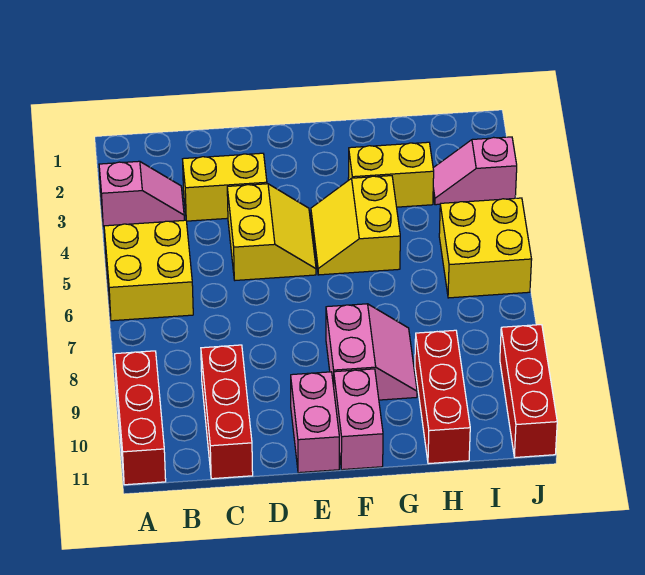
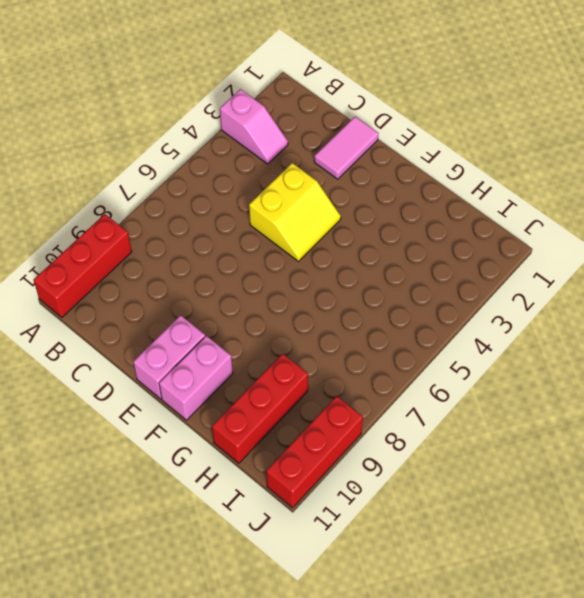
pink tile D1:D2 level 1 -> none
none -> yellow brick A5:B6 level 1
none -> yellow brick C3:D3 level 1
none -> red brick C9:C11 level 1

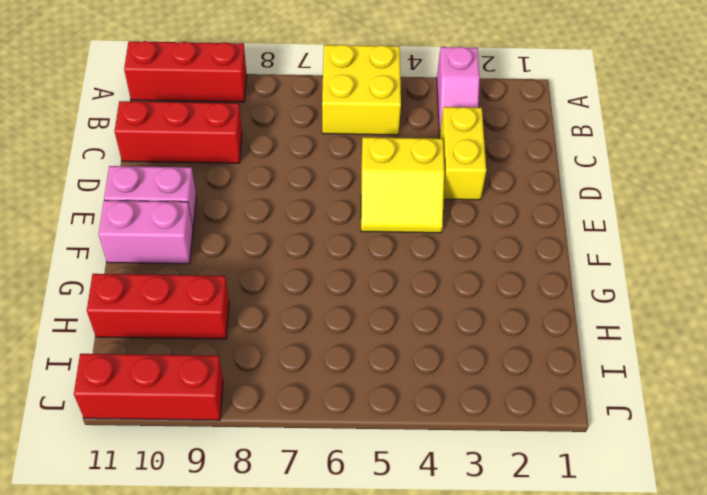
none -> yellow slope F4:G5 level 1 top G
none -> pink slope F8:G9 level 1 top F
none -> yellow brick G3:H3 level 1

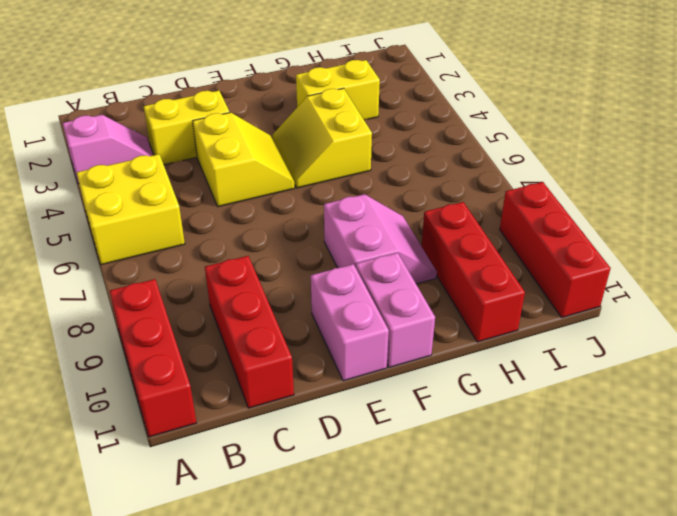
none -> pink slope I3:J3 level 1 top J
none -> yellow brick I5:J6 level 1

